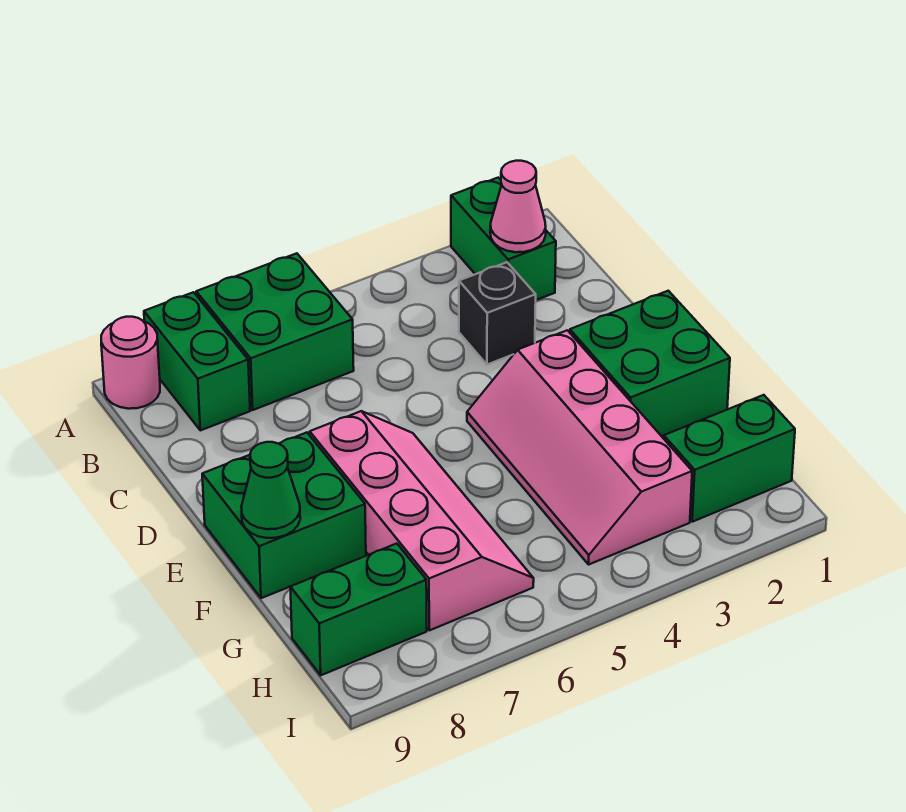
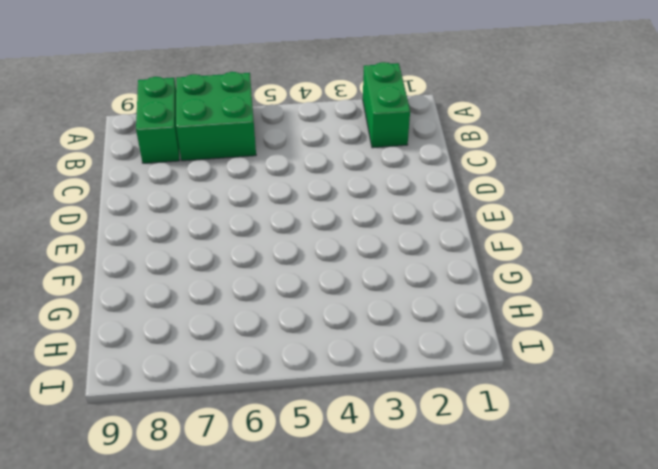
none -> pink round brick A9 level 1
none -> black brick C3 level 1
none -> green brick E1:F2 level 1

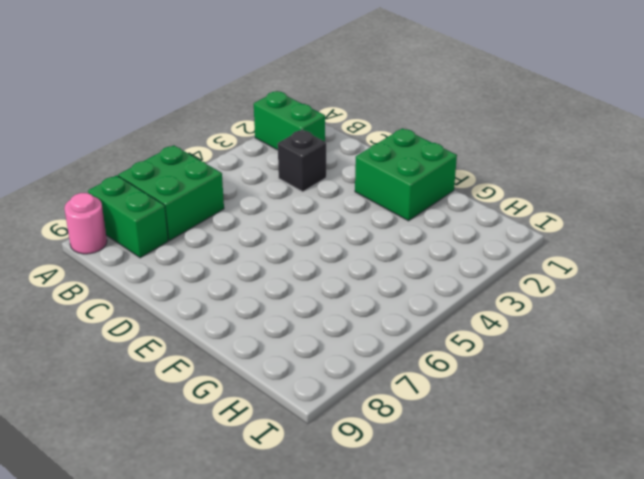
none -> pink slope E3:H4 level 1 top 3
none -> pink slope E6:H7 level 1 top 7
none -> green brick E8:F9 level 1

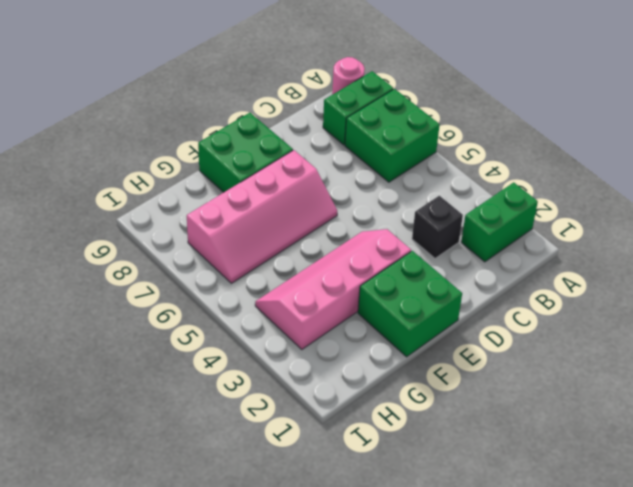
none -> green brick H1:H2 level 1
none -> green brick H8:H9 level 1
none -> pink cone B2 level 2

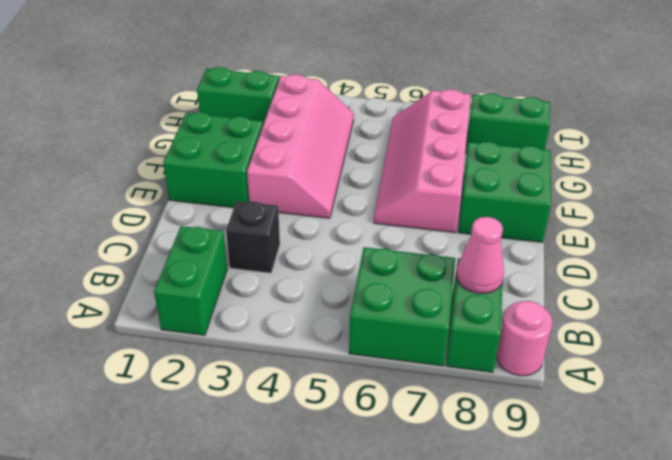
pink cone B8 level 2 -> pink cone B2 level 2
none -> green cone F9 level 2

